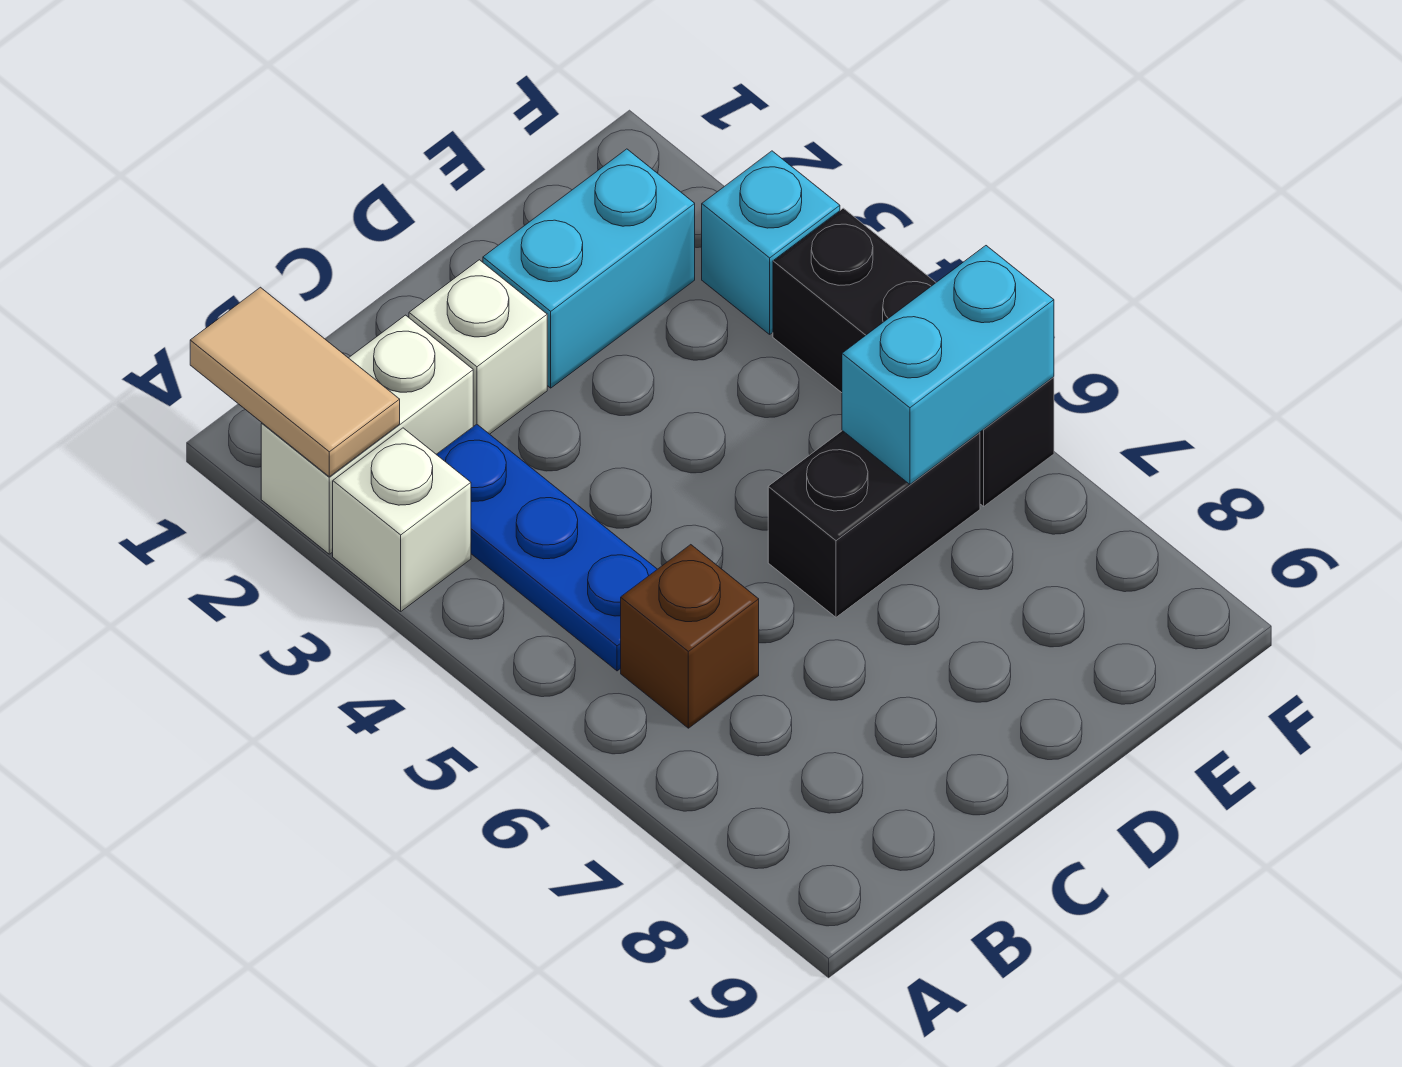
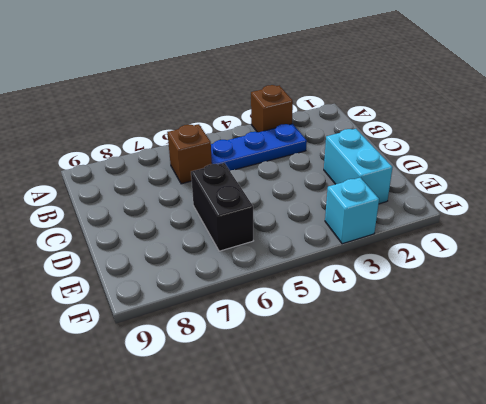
brown brick A3 level 1 -> white brick A3 level 1
none -> white brick A2:B2 level 1
none -> white brick C2 level 1

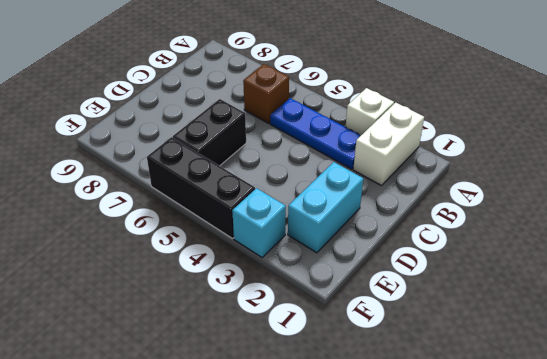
none -> white brick C2 level 1
none -> tan tile A1:A2 level 2

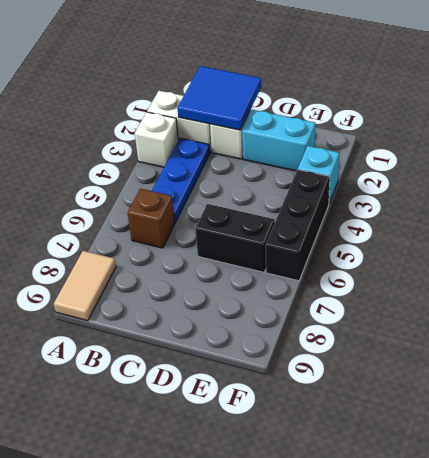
tan tile A8:A9 level 1 -> tan tile A1:A2 level 2
blue tile B1:C2 level 2 -> none
none -> cyan brick E6:F6 level 2

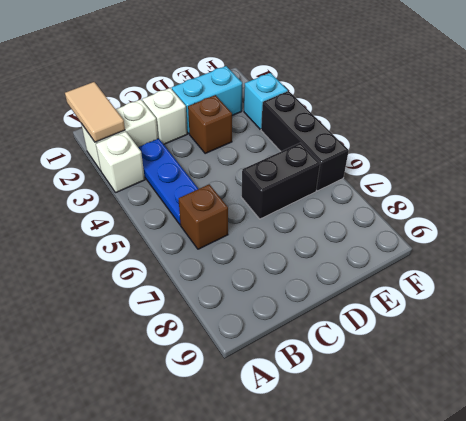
brown brick D3 level 1 -> none
none -> cyan brick E6:F6 level 2

